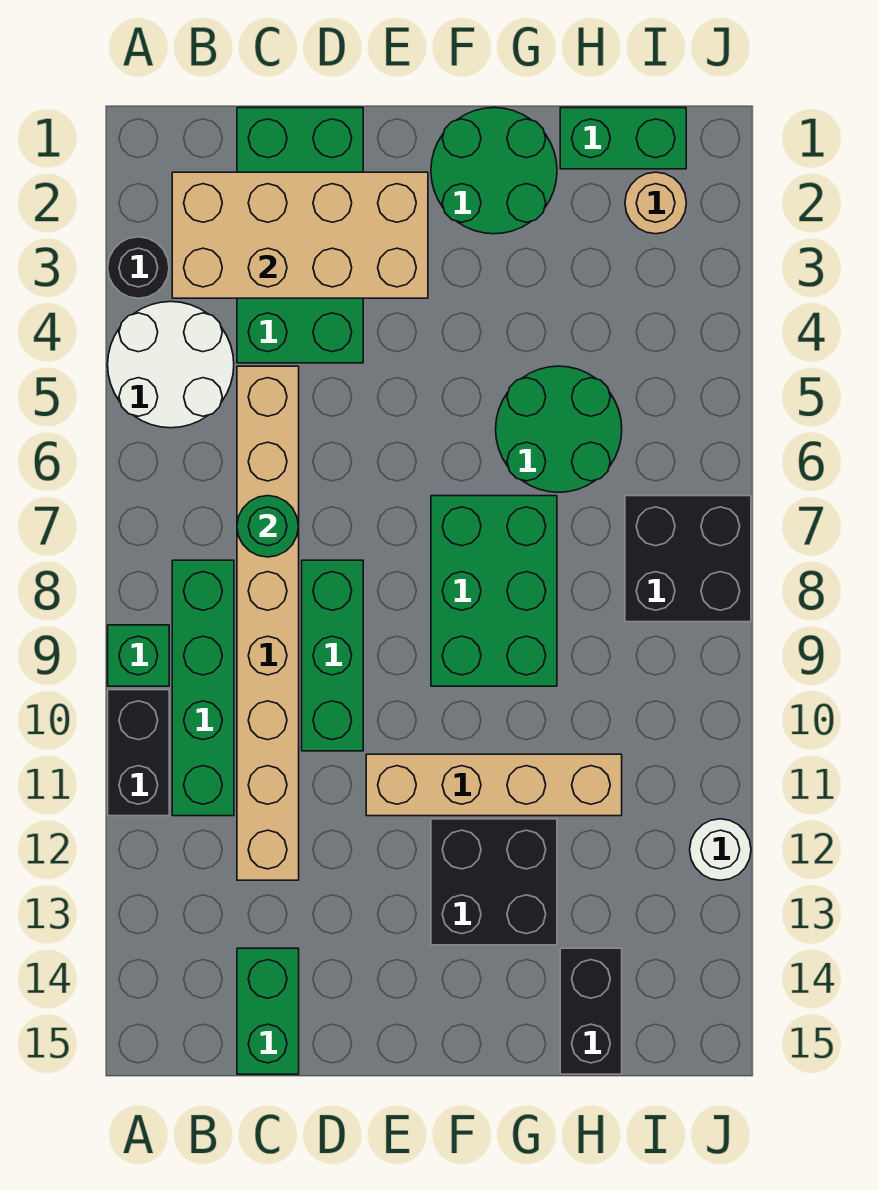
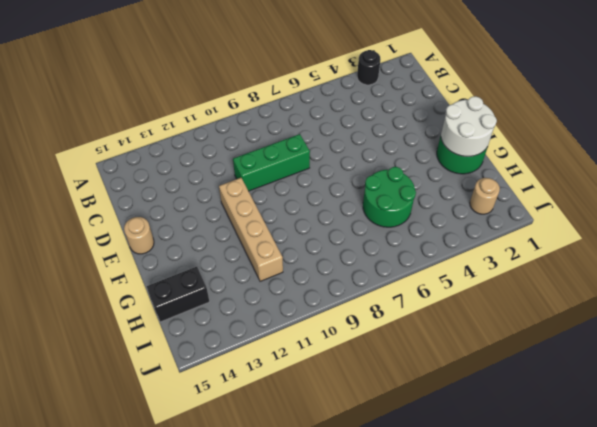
tan round brick E15 level 1 -> none
white round brick F1:G2 level 2 -> white round brick A4:B5 level 1
none -> green brick A9 level 1
none -> black brick A10:A11 level 1
none -> green brick B8:B11 level 1

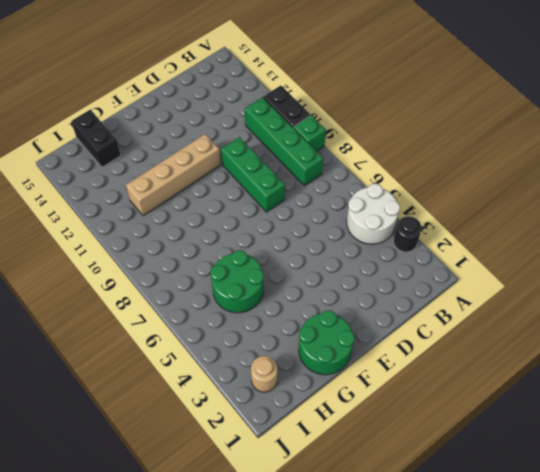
none -> green brick C1:D4 level 1
none -> tan brick C5:C12 level 1
none -> green brick C14:C15 level 1

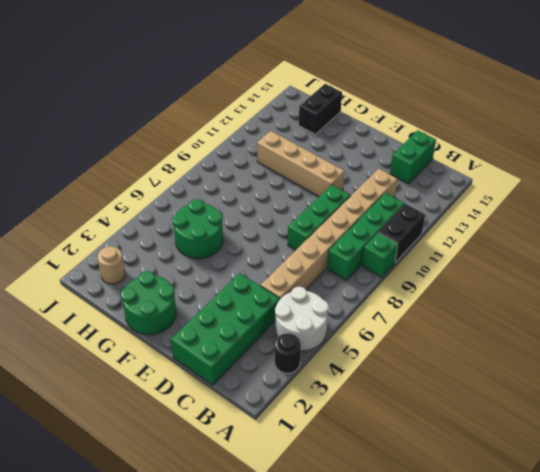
none -> green brick F7:G9 level 1
none -> black brick F12:G13 level 1
none -> green brick H1:I1 level 1

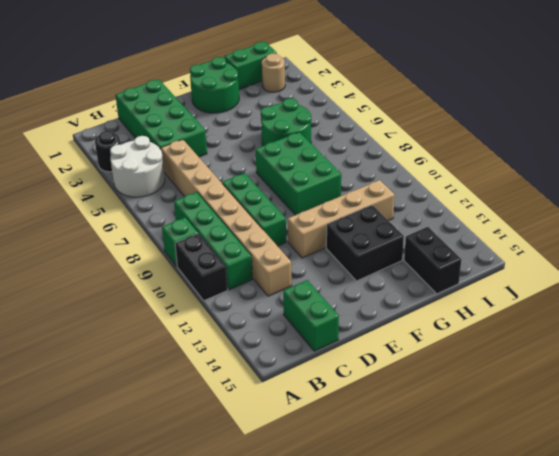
none -> black brick I7:J8 level 1
none -> white round brick J12 level 1
none -> tan brick B2:E3 level 2

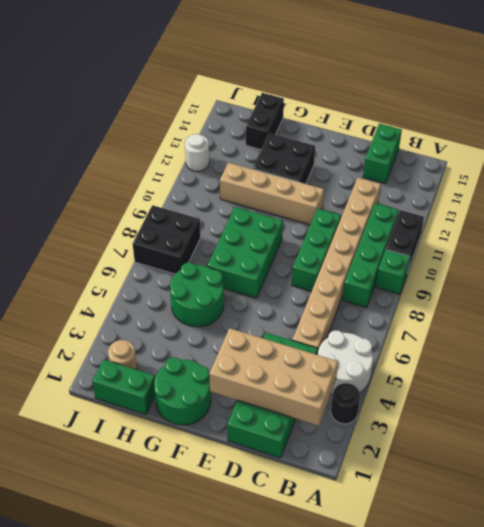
none -> green round brick C7 level 2

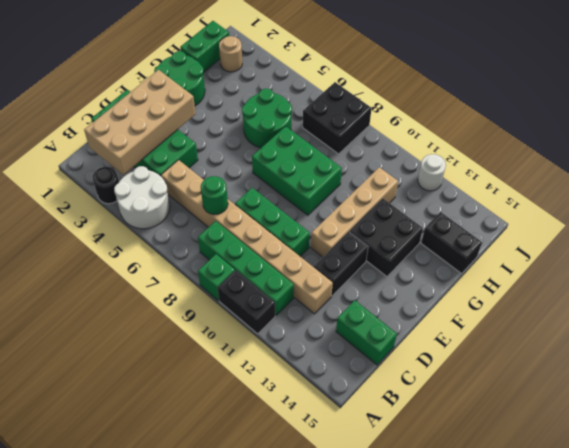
black brick D12:E12 level 1 -> none

